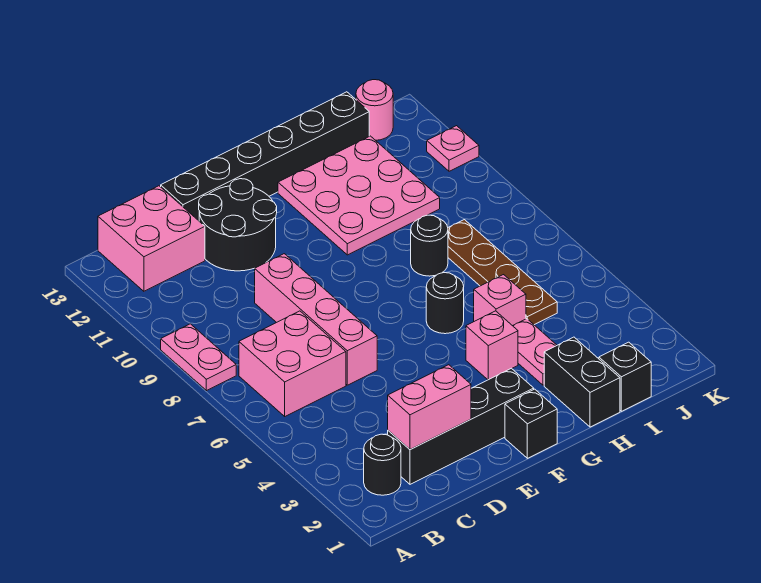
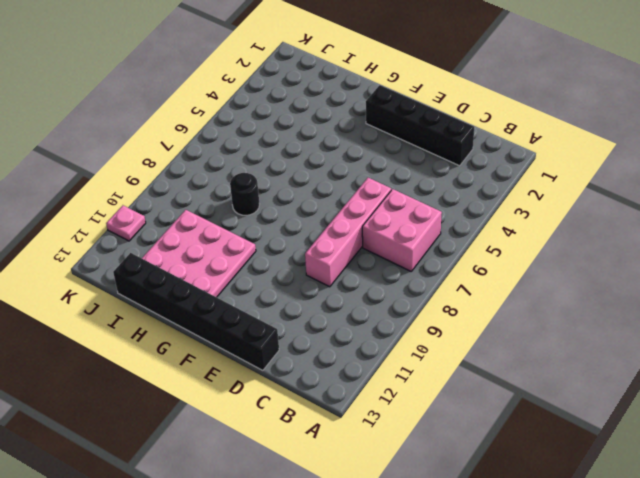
none -> pink plate A8:A9 level 1
none -> black round brick B2 level 1
none -> pink brick B12:C13 level 1

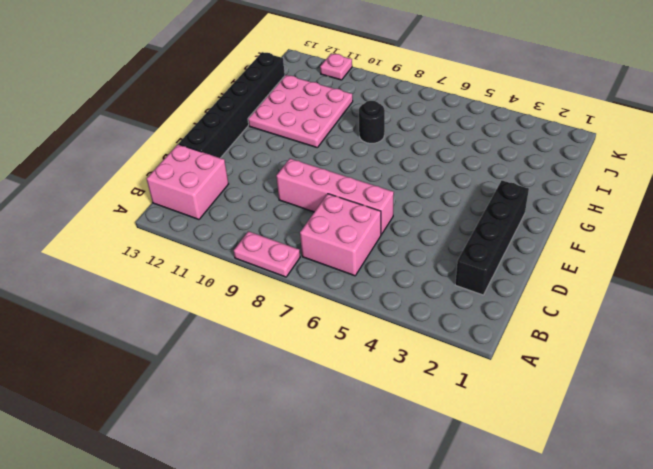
none -> black round brick B2 level 1
none -> black round brick D11:E12 level 1
none -> black brick F1 level 1

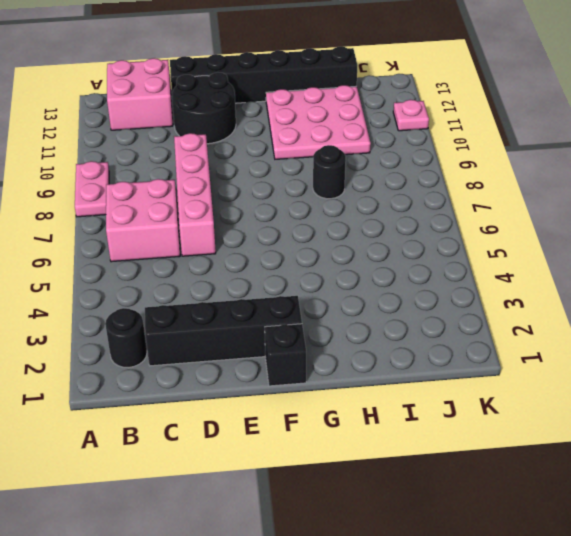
none -> pink brick G4 level 1
none -> black round brick G6 level 1
none -> black brick H1:H2 level 1

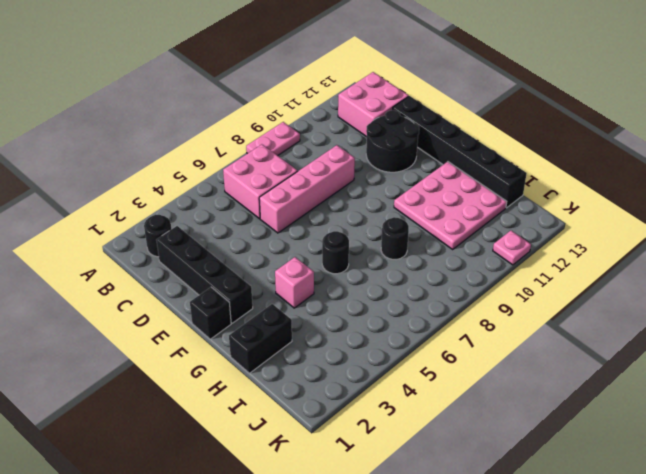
none -> pink plate H3:H4 level 1
none -> pink brick H5 level 1
none -> black brick I1 level 1

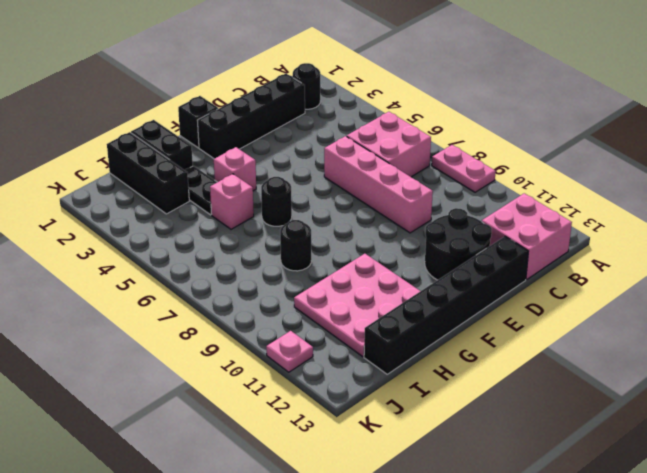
black plate H3:H4 level 1 -> pink plate H3:H4 level 1
black brick I1:I3 level 1 -> black brick I1 level 1
none -> brown plate I5:I8 level 1
none -> pink round brick J13 level 1
none -> pink brick C2:D2 level 2

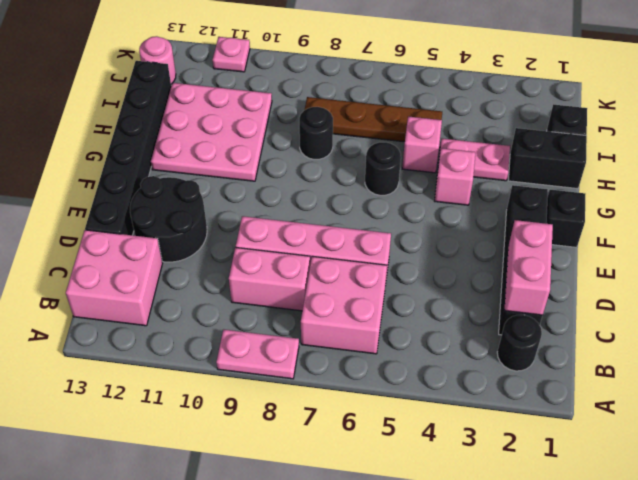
pink brick C8:C9 level 1 -> none

